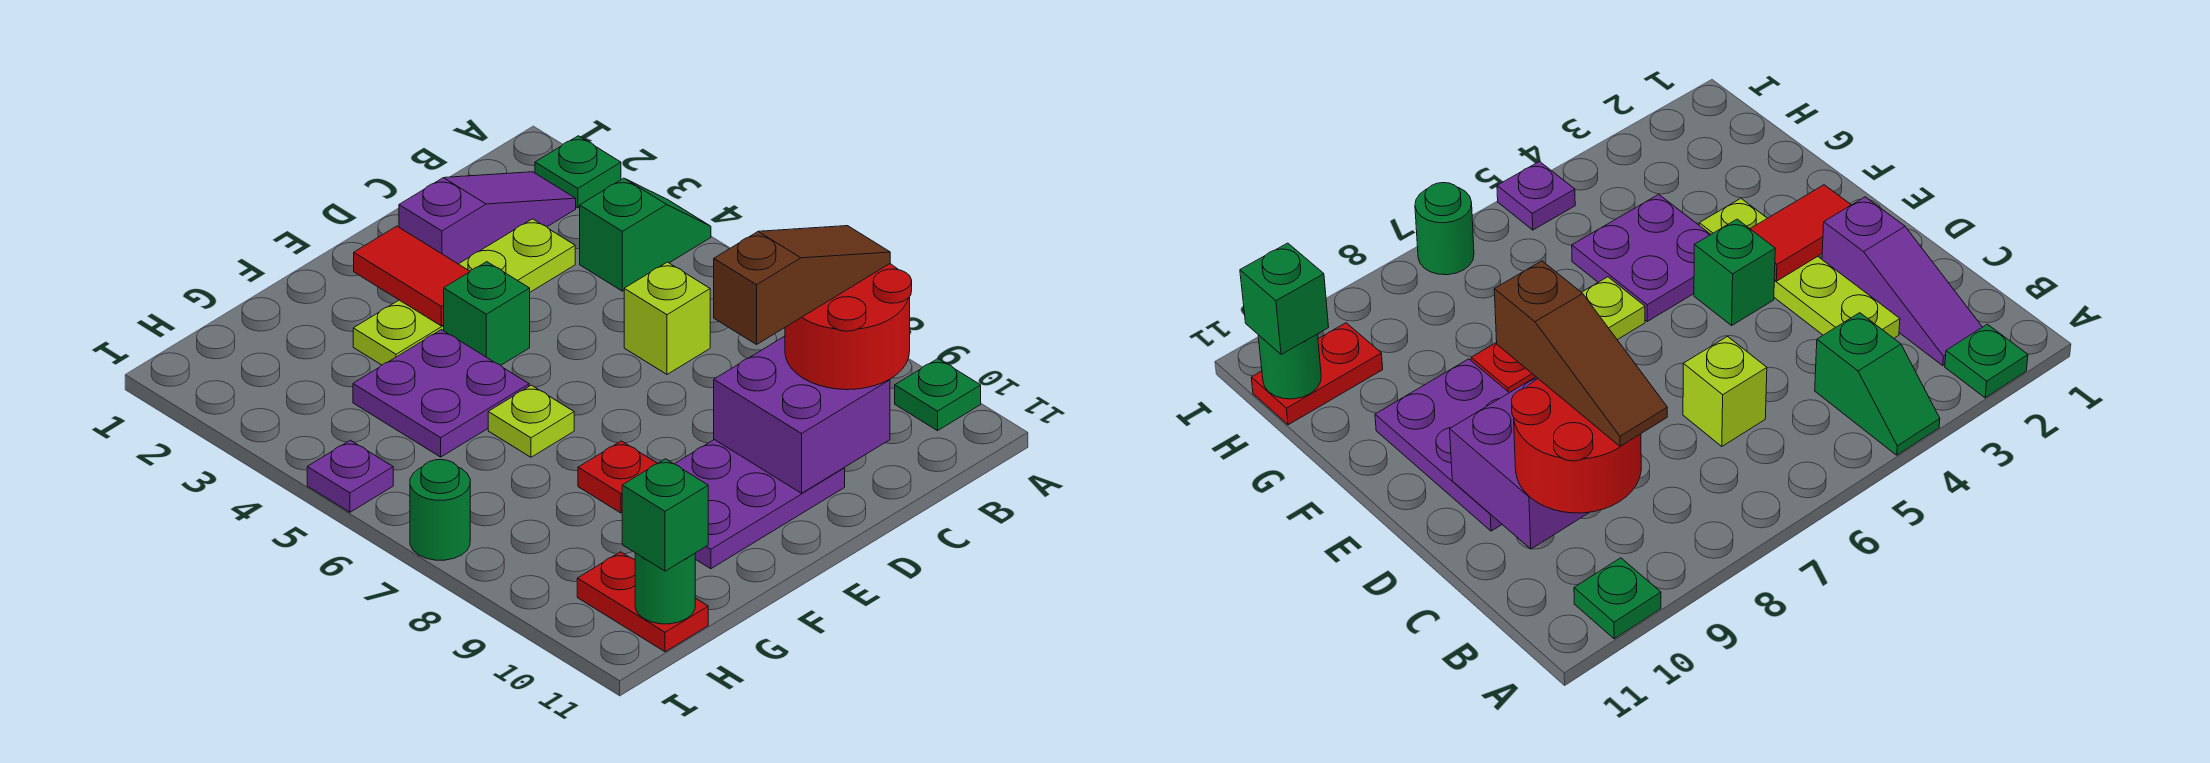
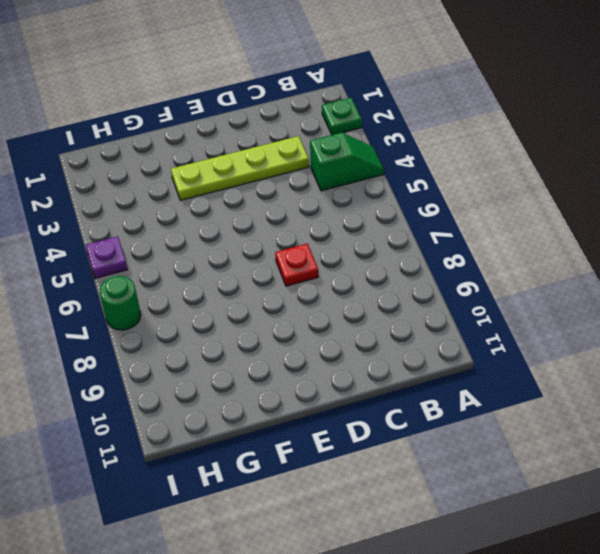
red plate D7 level 1 -> red plate F8 level 1
none -> green plate A10 level 1
none -> purple slope B2:D2 level 1 top D
none -> lime brick C6 level 1

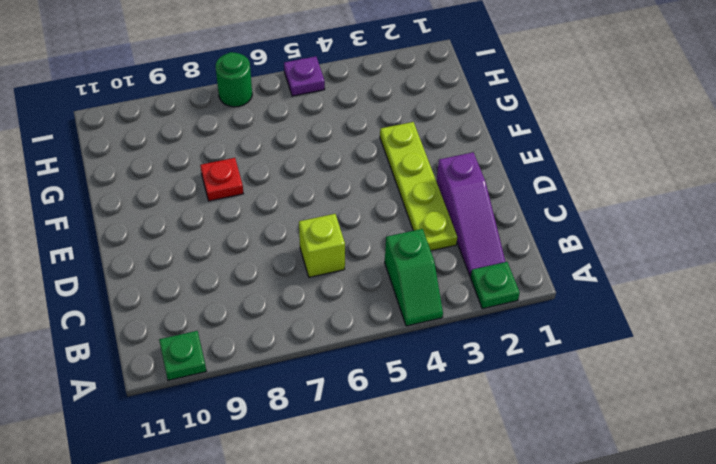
none -> purple plate D9:F10 level 1
none -> green brick E4 level 1
none -> purple plate F4:G5 level 1

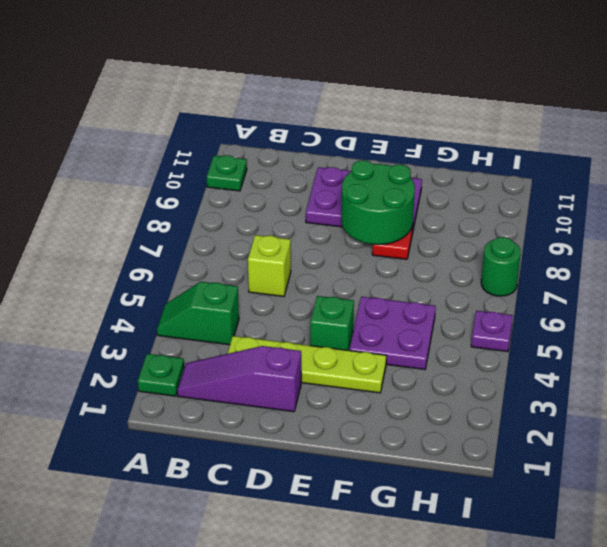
green round brick E8:F9 level 2 -> none
none -> lime plate F6 level 1
none -> red plate H10:H11 level 1
none -> purple brick C9:D10 level 2

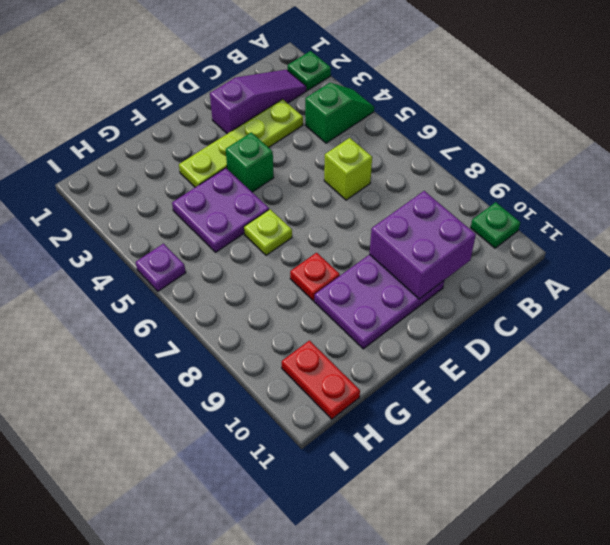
none -> green round brick I7 level 1
none -> red tile E2:E3 level 2
none -> green round brick H11 level 2

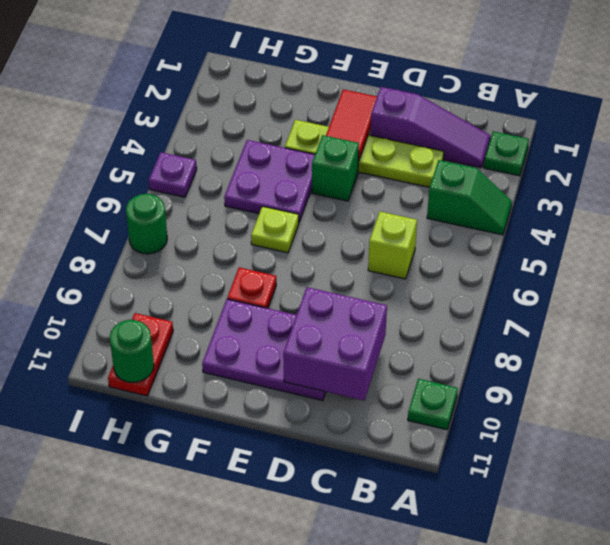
none -> red round brick B9:C10 level 3
none -> green brick H11 level 3
none -> brown slope B9:D9 level 4 top D

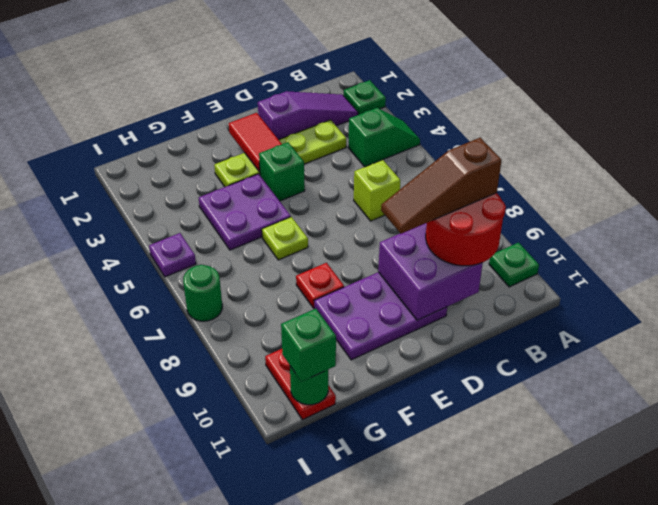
brown slope B9:D9 level 4 top B -> brown slope B9:D9 level 4 top D

